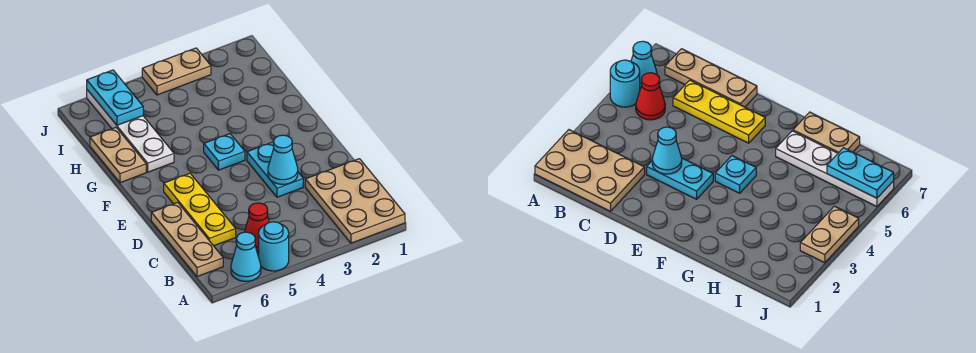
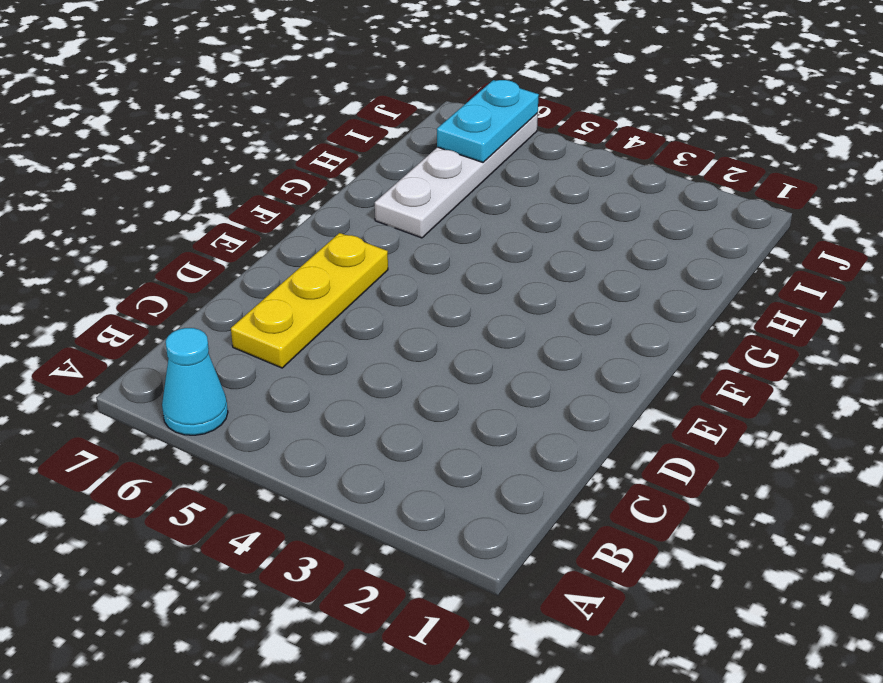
none -> tan plate A1:C2 level 1
none -> cyan round brick A5 level 1
none -> red cone B5 level 1

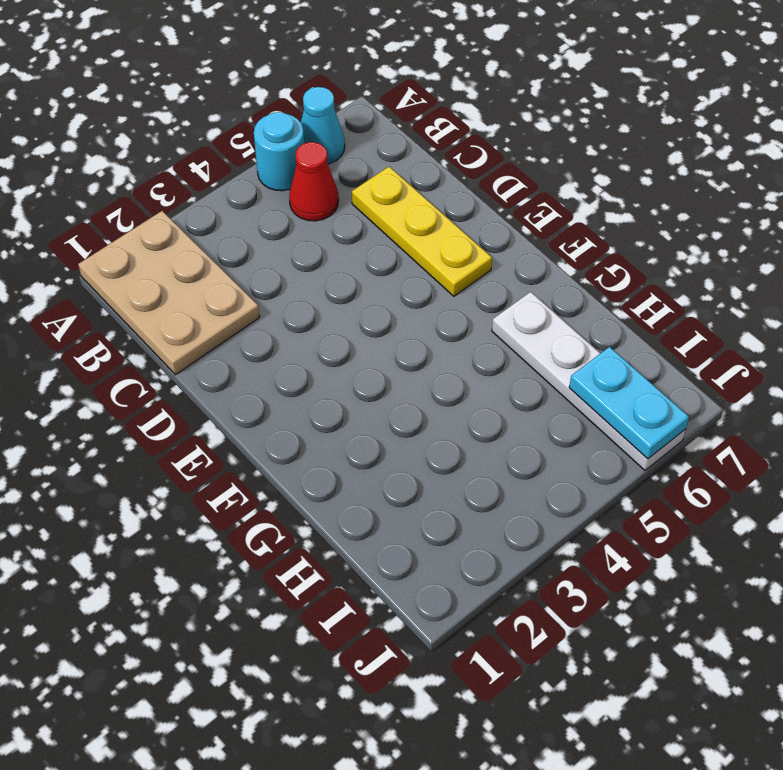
none -> tan plate B7:D7 level 1
none -> cyan plate D3:E3 level 1
none -> cyan plate F4 level 1

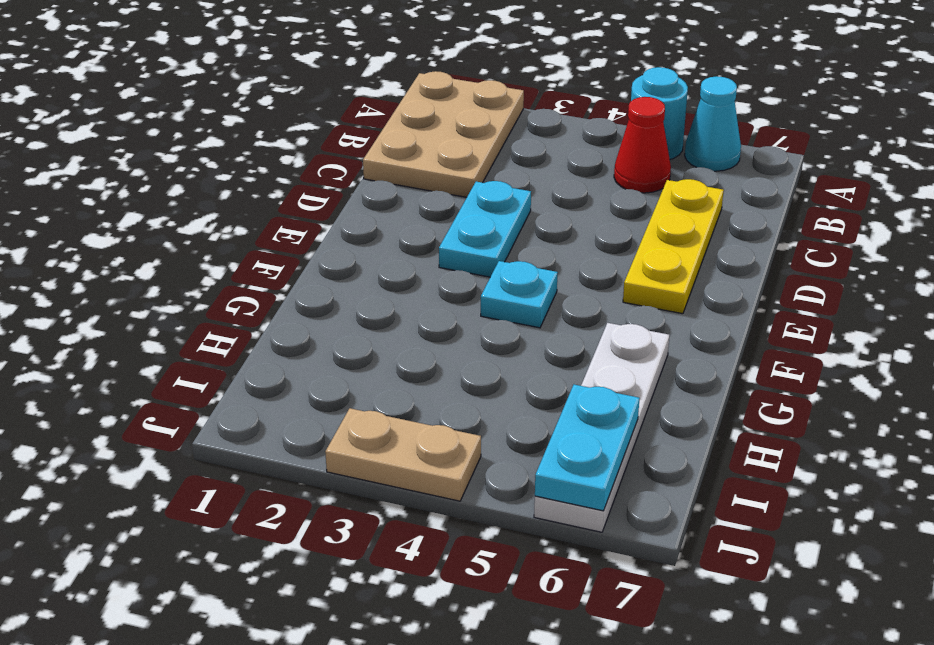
none -> tan plate B7:D7 level 1
none -> tan plate G7:H7 level 1
none -> cyan cone D3 level 2

